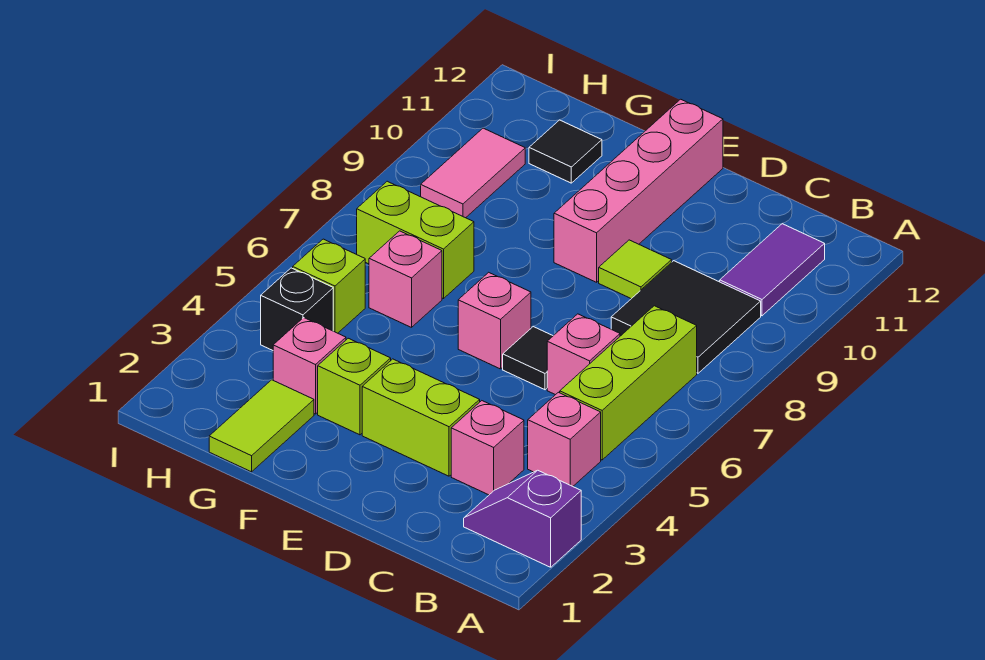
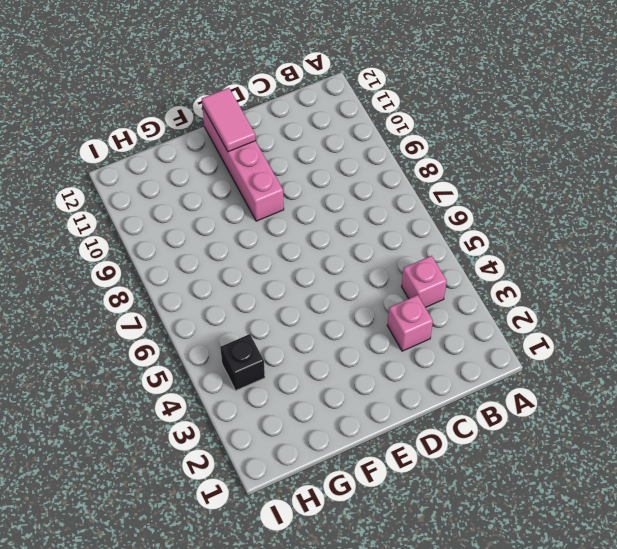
pink tile E11:E12 level 2 -> pink tile H9:H10 level 1
none -> purple slope A2:B2 level 1 top A
none -> lime brick B5:B7 level 1
none -> black tile B8:C9 level 1

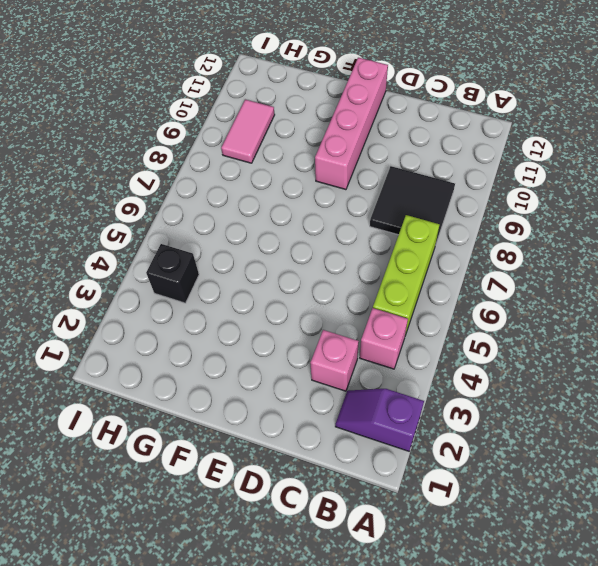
none -> purple tile B10:B11 level 1
none -> pink brick C6 level 1
none -> lime brick D3:E3 level 1

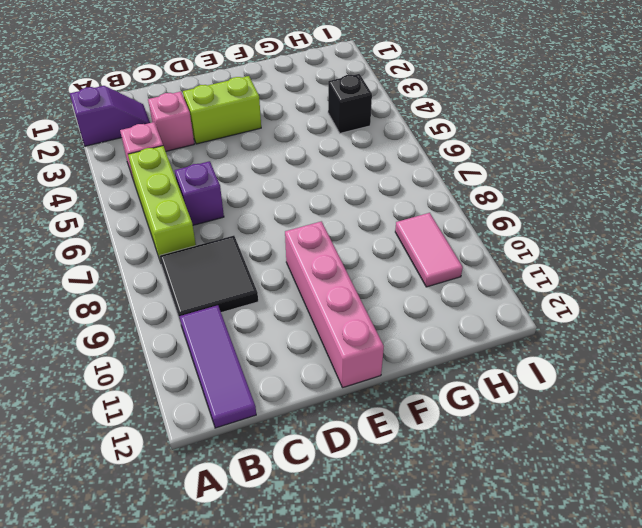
purple tile B10:B12 level 1 -> purple tile B10:B11 level 1
purple brick C6 level 1 -> pink brick C6 level 1
none -> black tile D6 level 1
none -> lime tile D9 level 1
none -> pink brick E6 level 1

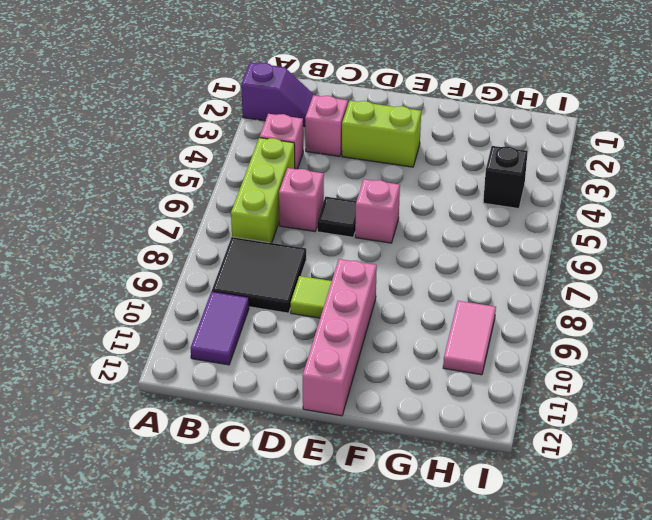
none -> lime brick F3 level 1
none -> lime tile G1:G2 level 1
none -> pink brick G3 level 1

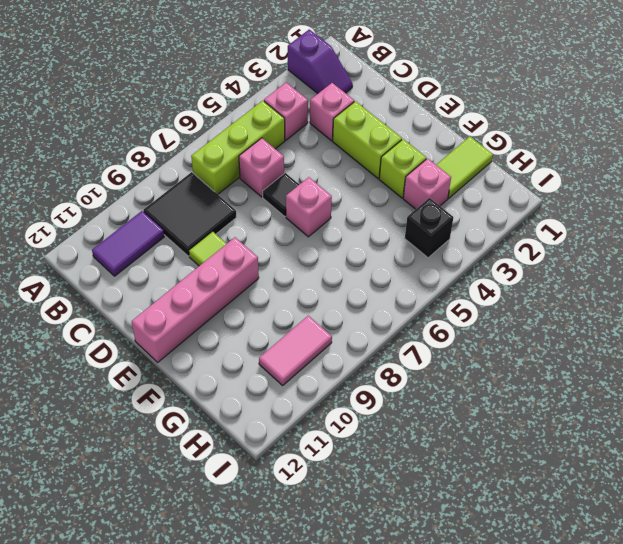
none -> pink brick G6 level 1
none -> lime brick G7:H7 level 1
none -> black tile G11 level 1

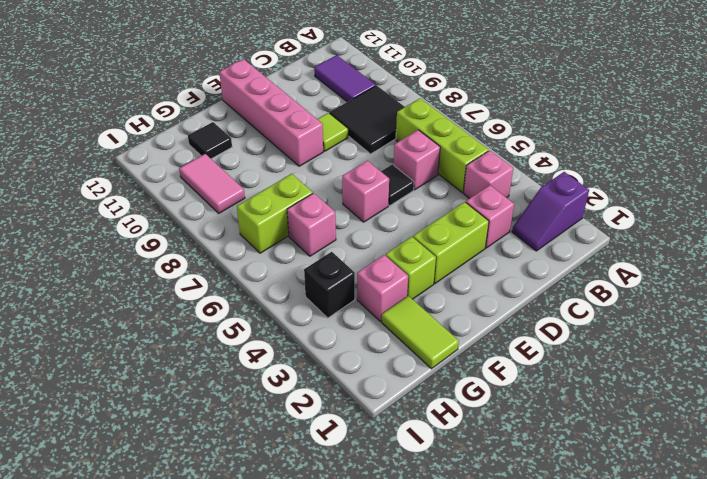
none -> lime brick H5 level 1

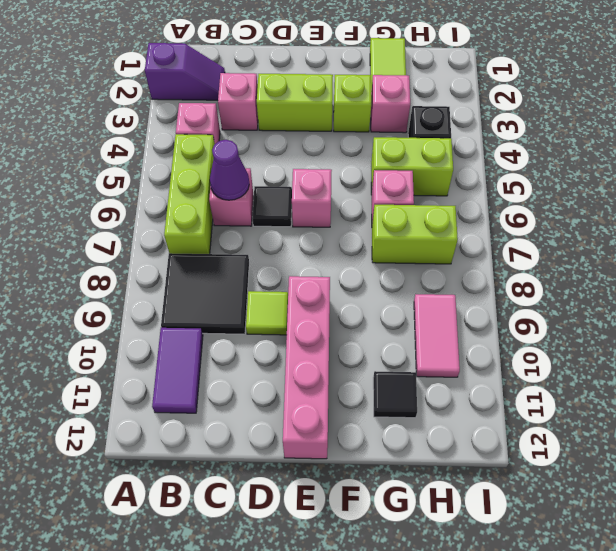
purple cone C6 level 2 -> none
lime brick G5:H5 level 1 -> lime brick H5 level 1

